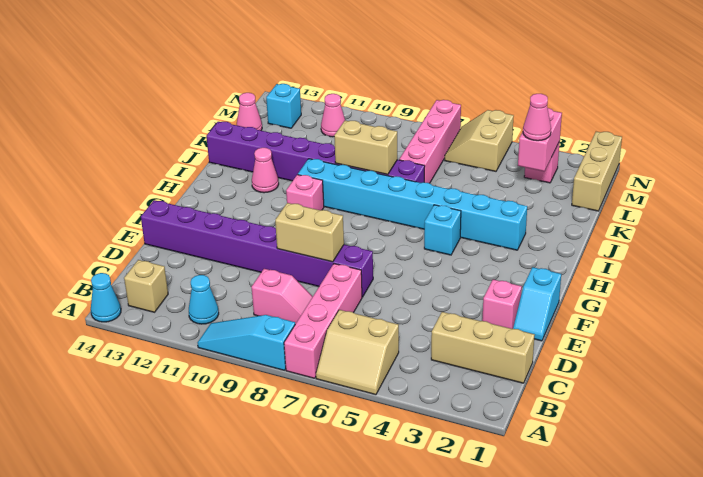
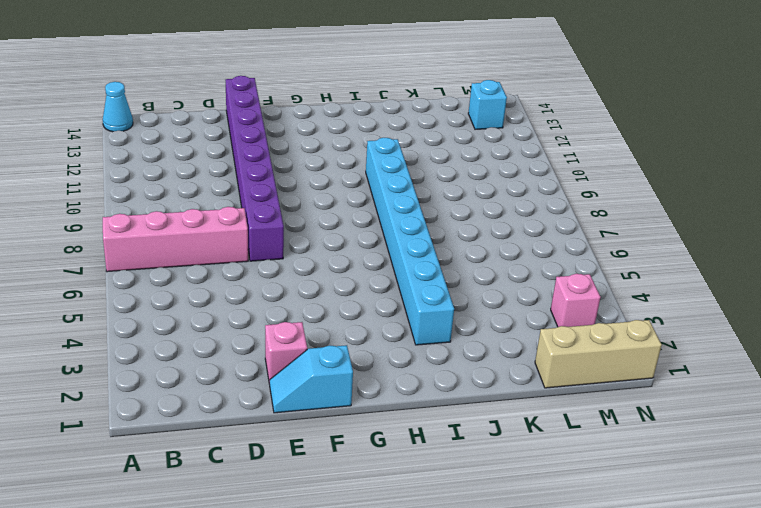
none -> tan slope A5:B6 level 1 top B
none -> cyan slope A8:A10 level 1 top 8
none -> cyan cone B11 level 1

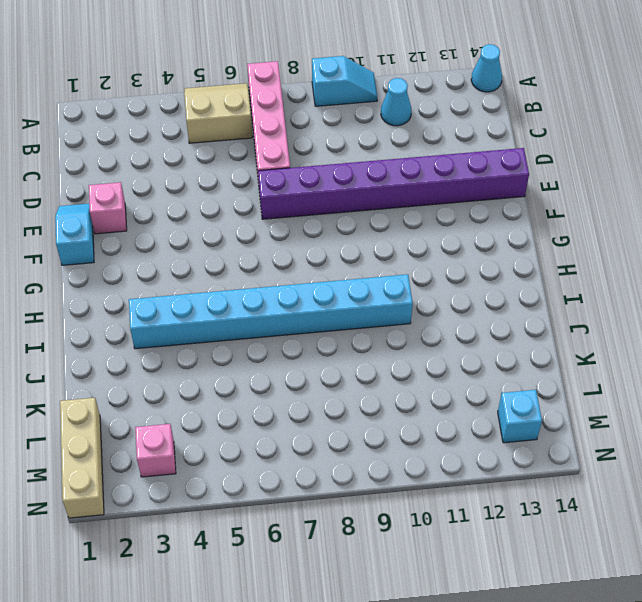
cyan slope A9:A10 level 1 top 9 -> cyan slope A8:A10 level 1 top 8
none -> tan brick B13 level 1
none -> tan brick C1:C3 level 1
none -> pink slope C8:C9 level 1 top 9

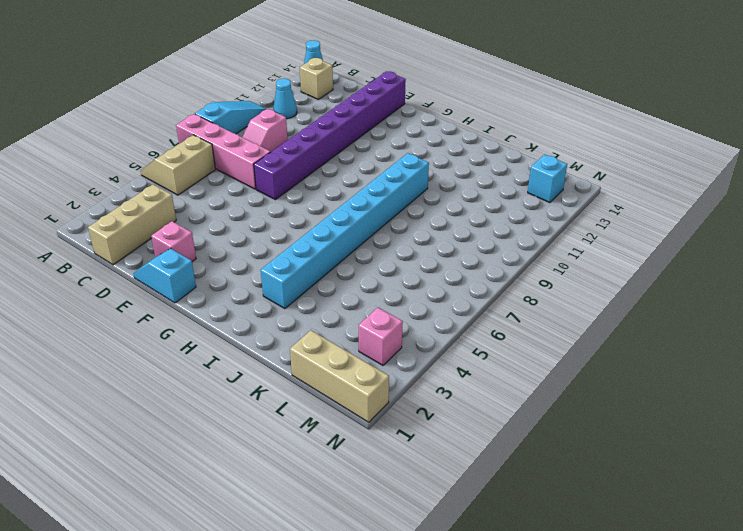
none -> cyan brick H5 level 1
none -> pink brick H10 level 1
none -> pink cone I12 level 1

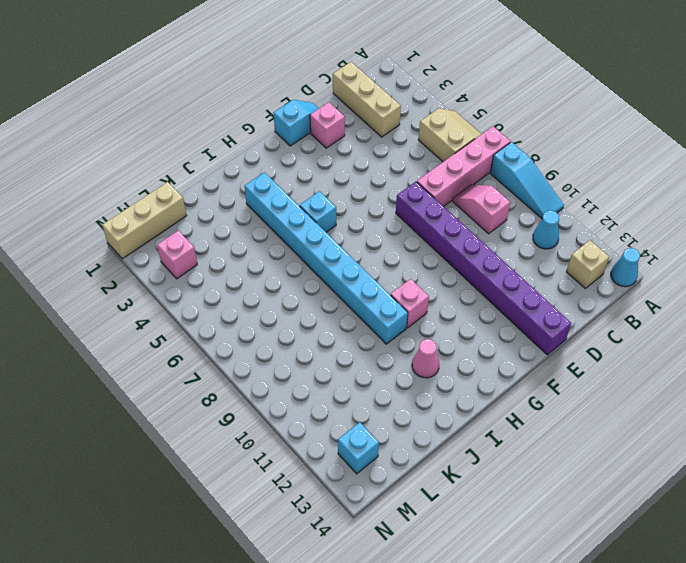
none -> purple brick J7:J14 level 1
none -> pink brick K7:N7 level 1
none -> pink cone L14 level 1

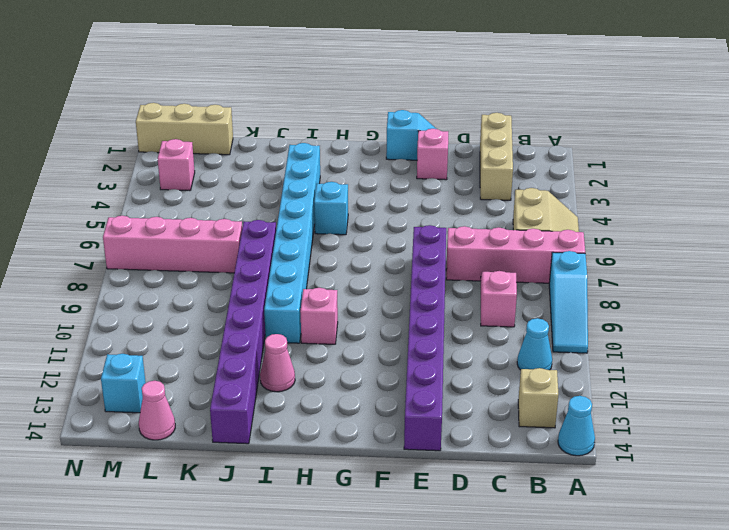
none -> tan slope M5:N6 level 1 top 5
none -> pink cone M11 level 1
none -> tan brick E8:E9 level 2

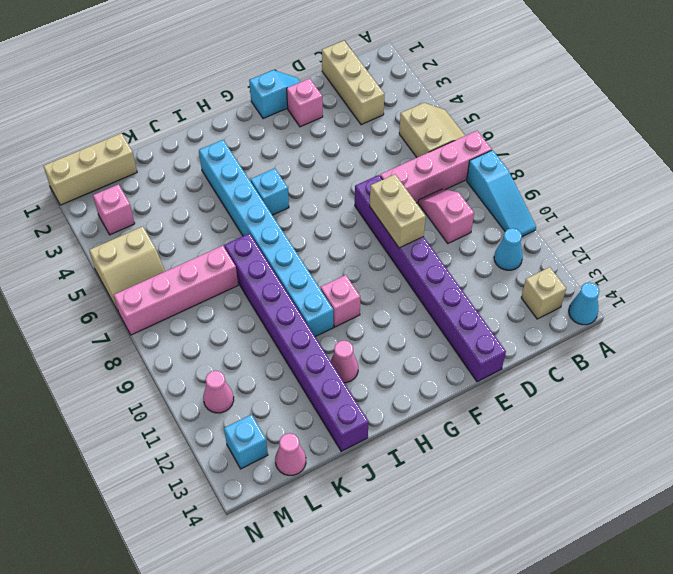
none -> tan brick J8:J9 level 2
none -> pink brick L3:M3 level 2
none -> pink cone L3 level 3

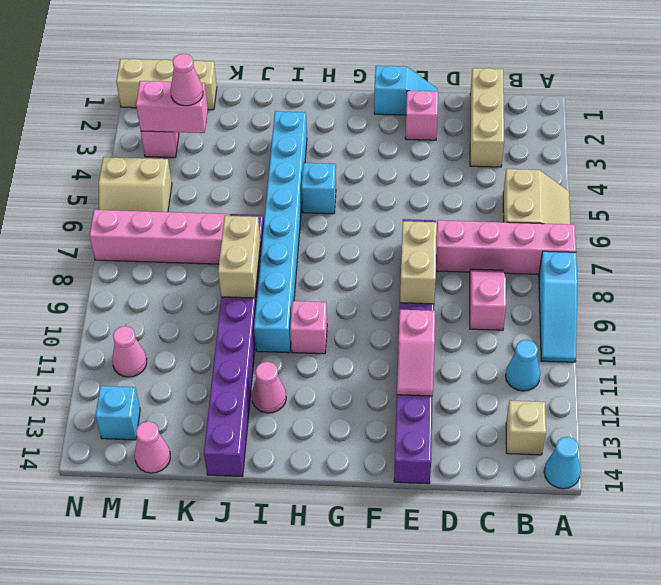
pink slope E11:E12 level 2 top 11 -> none

